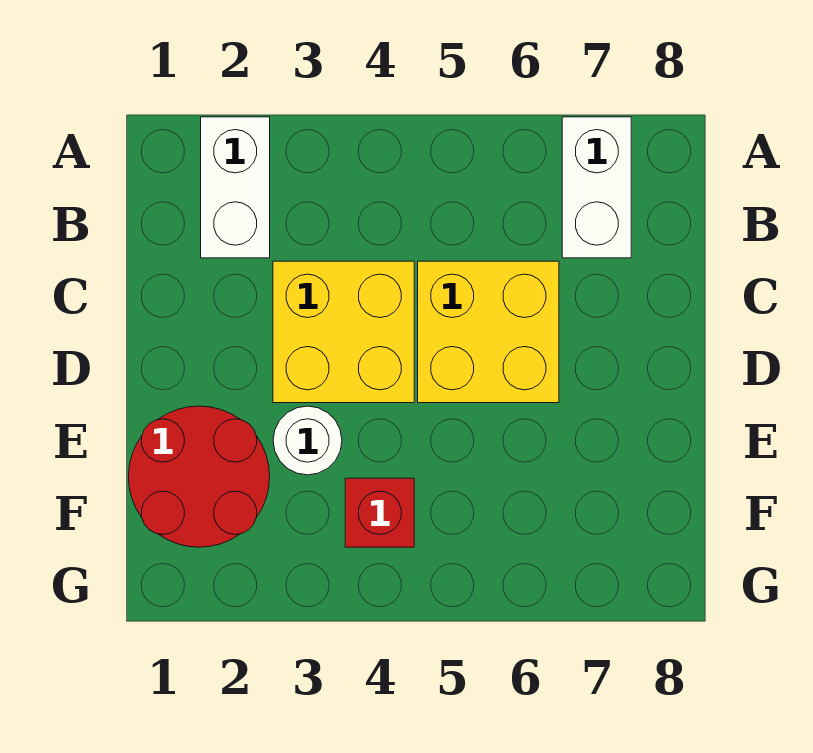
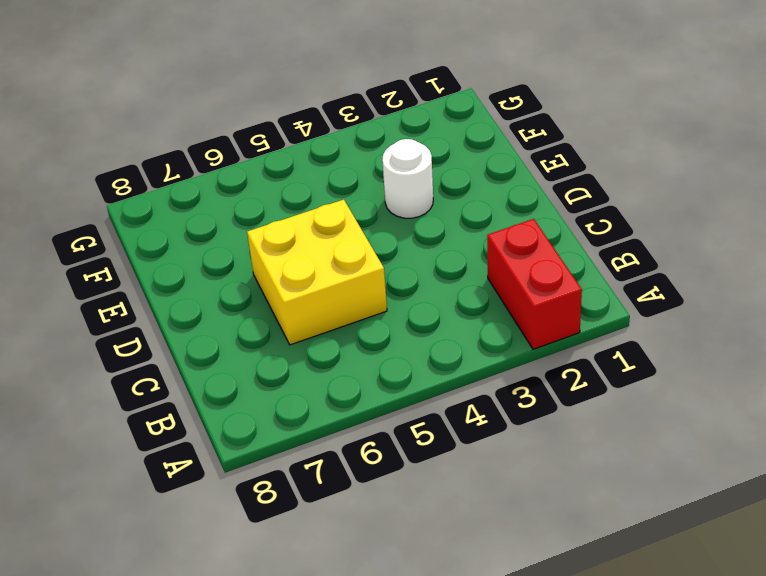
red brick A2:B2 level 1 -> white brick A2:B2 level 1
none -> white brick A7:B7 level 1
none -> yellow brick C3:D4 level 1

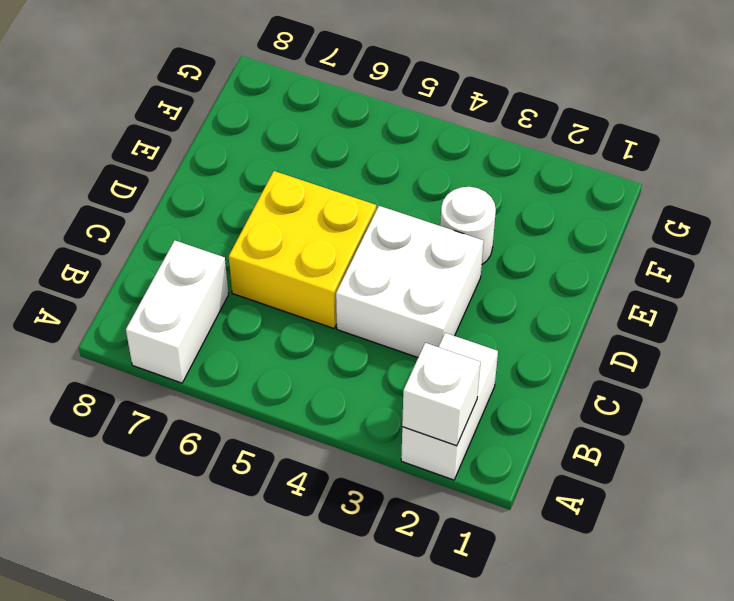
white brick A2 level 2 -> none
white brick C3:D4 level 1 -> yellow brick C3:D4 level 1
none -> red round brick E1:F2 level 1
none -> red brick F4 level 1

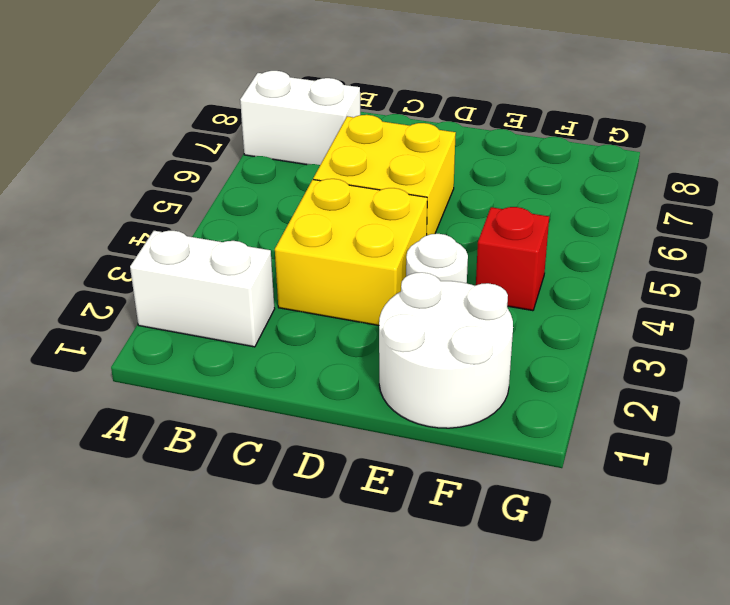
white round brick E1:F2 level 1 -> red round brick E1:F2 level 1

